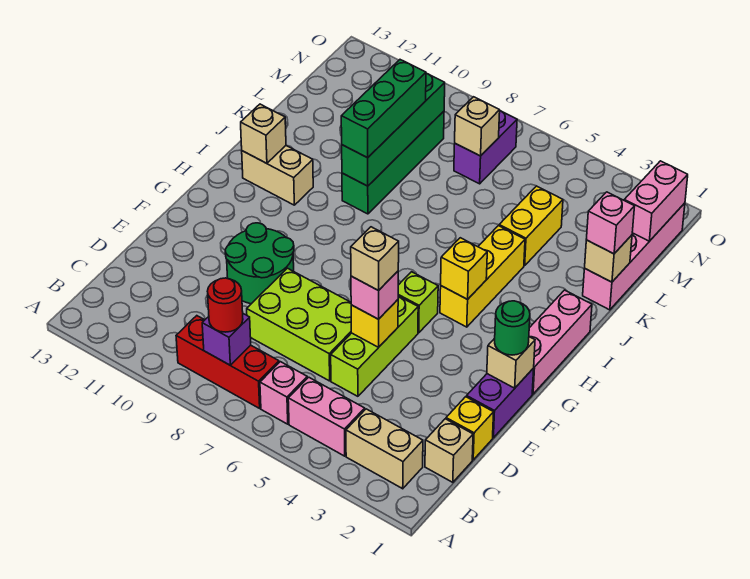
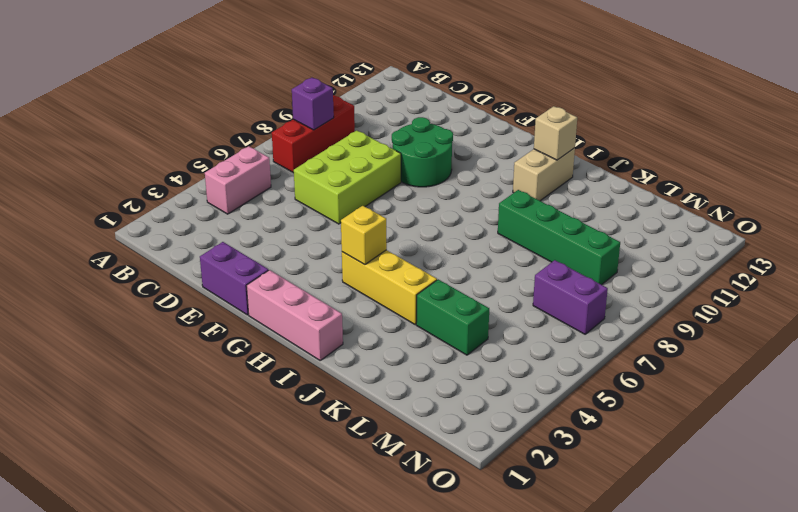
green brick K4:L4 level 1 -> yellow brick K4:L4 level 1
none -> tan brick B2:B3 level 1
none -> pink brick B6 level 1
none -> tan brick C1 level 1
none -> yellow brick D1 level 1

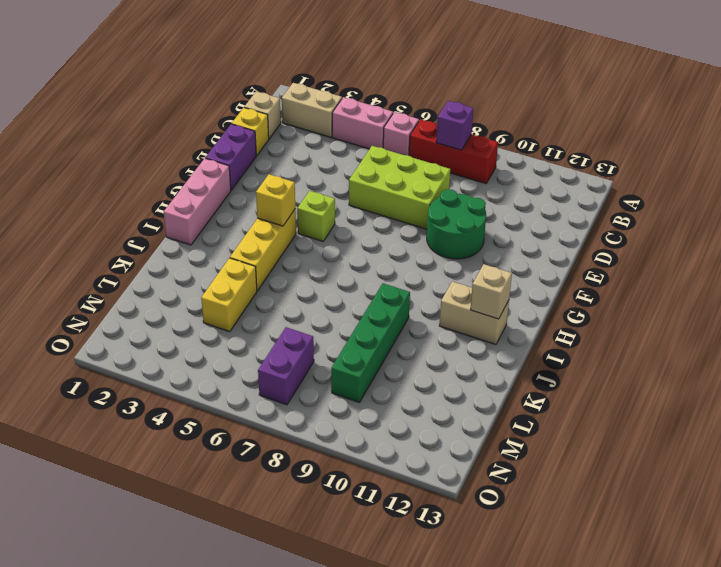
none -> lime brick D5:F5 level 1
none -> pink brick K1:N1 level 1
none -> yellow brick E5 level 2
none -> tan brick F1 level 2

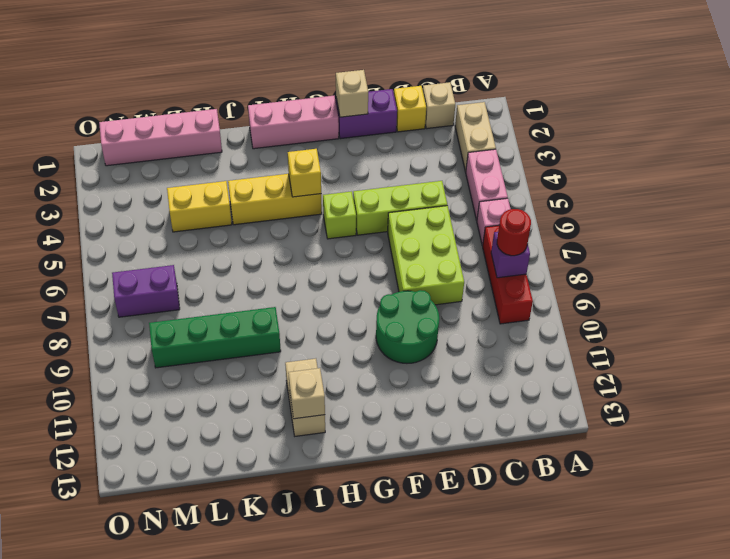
none -> yellow brick E5 level 2
none -> green brick J9:M9 level 2
none -> tan brick K1 level 2
none -> pink brick M1:N1 level 2

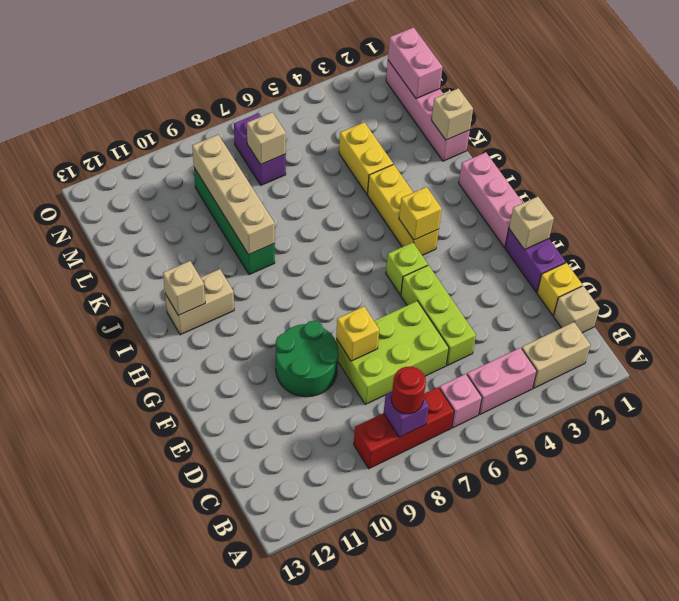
yellow brick E8 level 2 -> yellow brick E5 level 2
tan brick J9:M9 level 2 -> green brick J9:M9 level 2
none -> pink brick E5 level 3
none -> green round brick F1 level 3
none -> green brick J9:L9 level 3
none -> pink brick K1 level 3

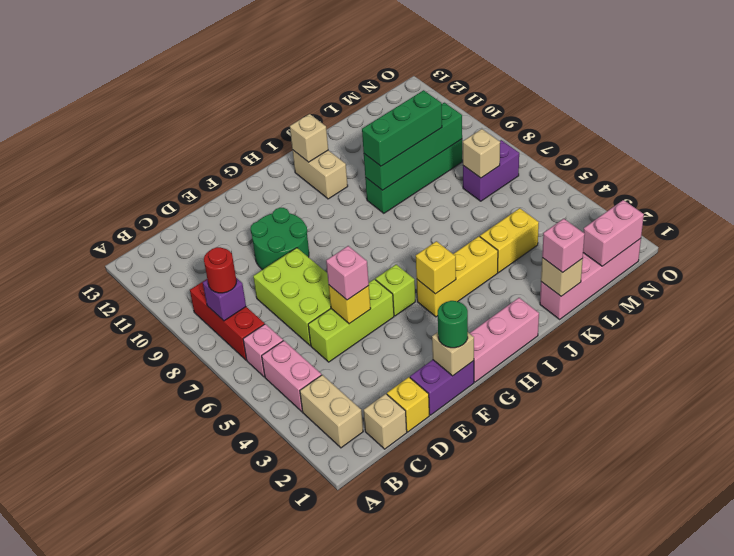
none -> tan brick E5 level 4

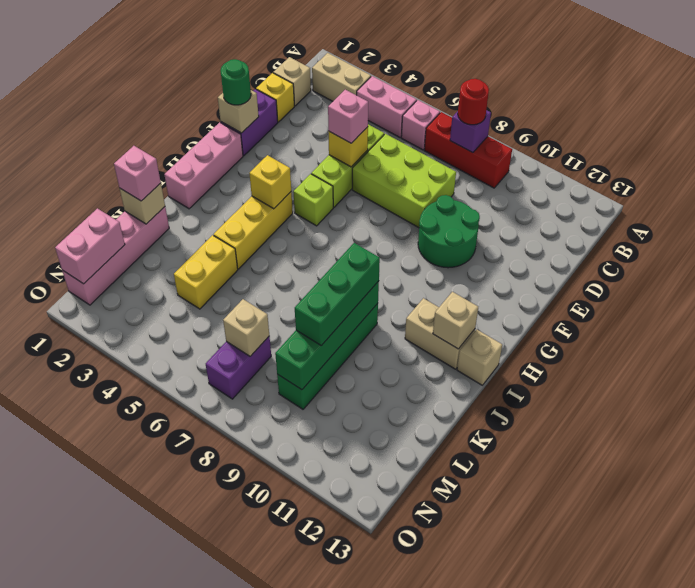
tan brick I13 level 1 -> tan brick E5 level 4

